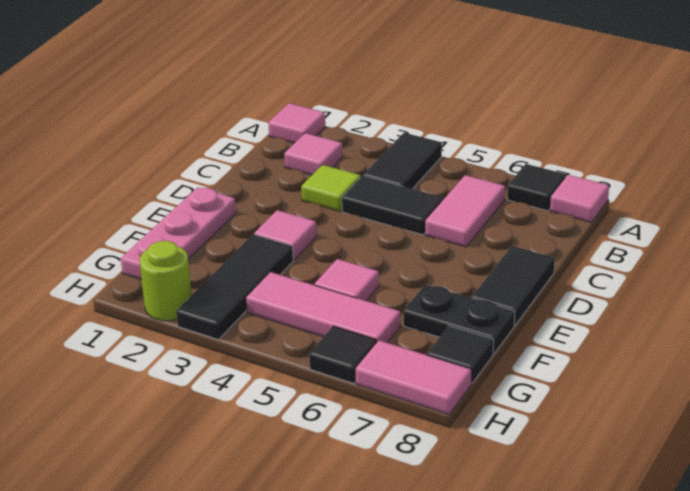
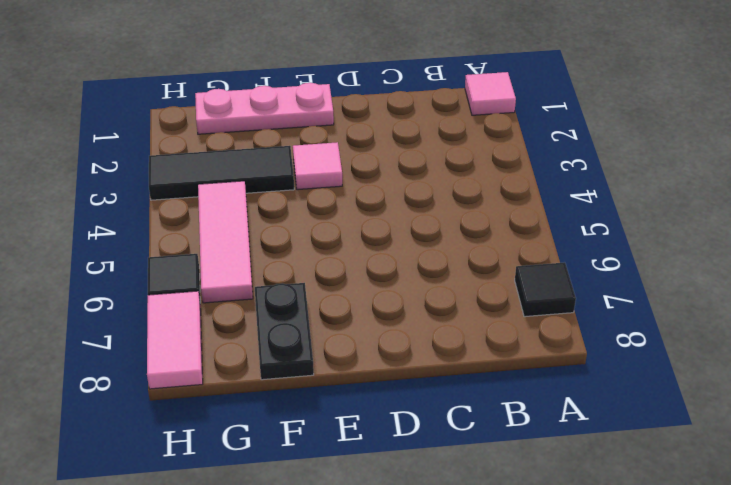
none -> black tile A4:B4 level 1
none -> pink tile A8 level 1
none -> pink tile B2 level 1

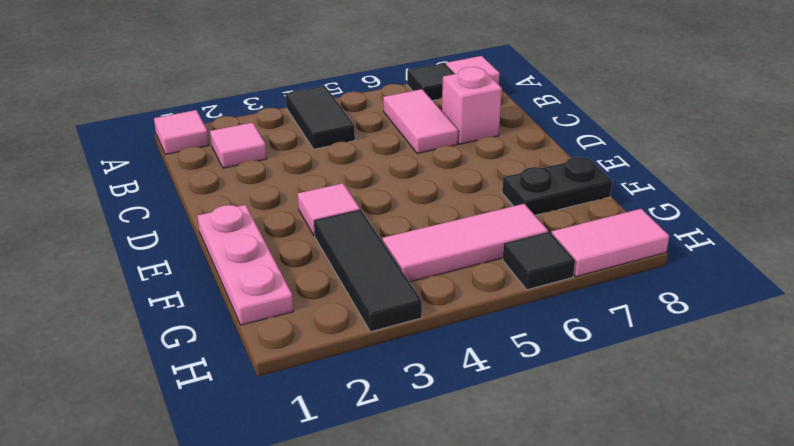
pink brick C7 level 1 -> none
none -> lime tile C3 level 1
none -> black tile C4:C5 level 1
none -> black tile D8:E8 level 1

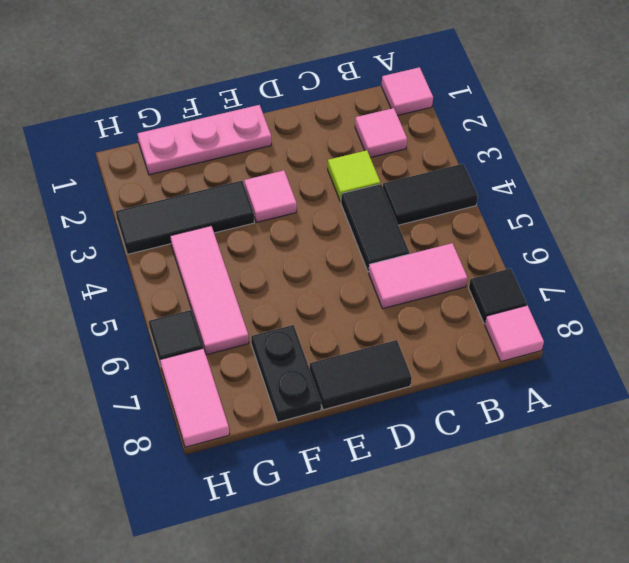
none -> pink tile F5 level 1
none -> black tile G8 level 1
none -> lime round brick H2 level 1

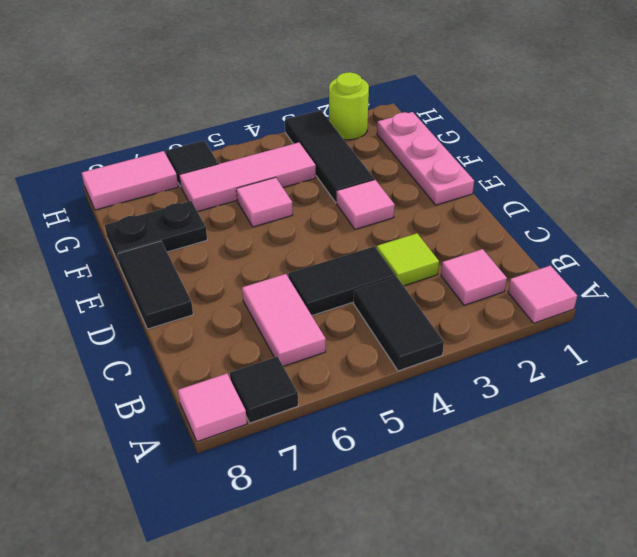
none -> black tile G8 level 1

